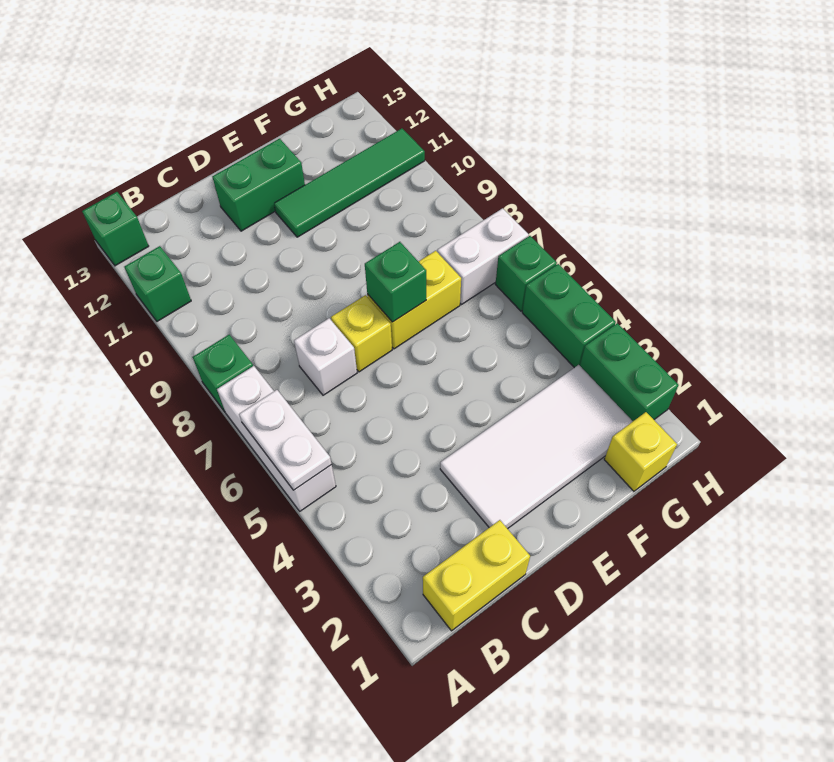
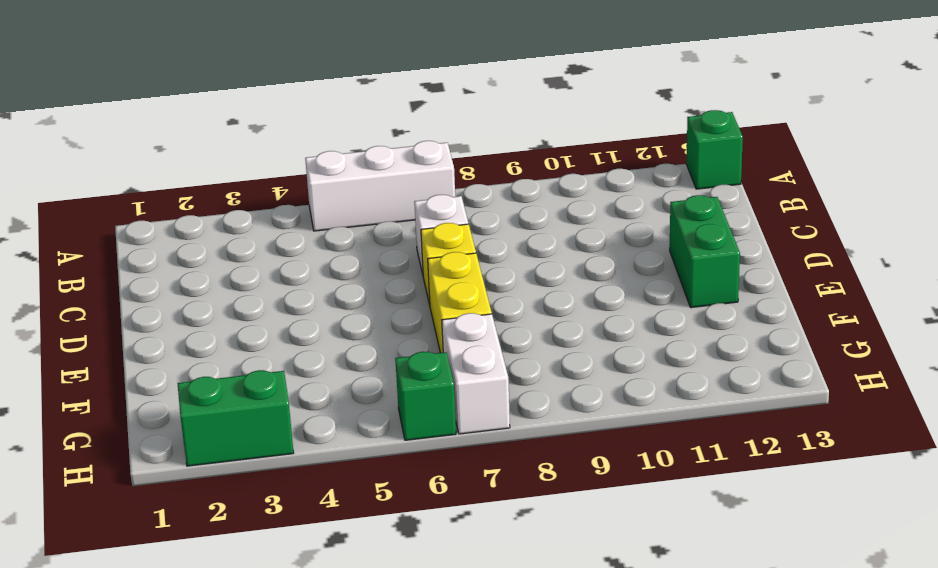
none -> green brick A8 level 1
none -> green brick A11 level 1
none -> yellow brick B1:C1 level 1

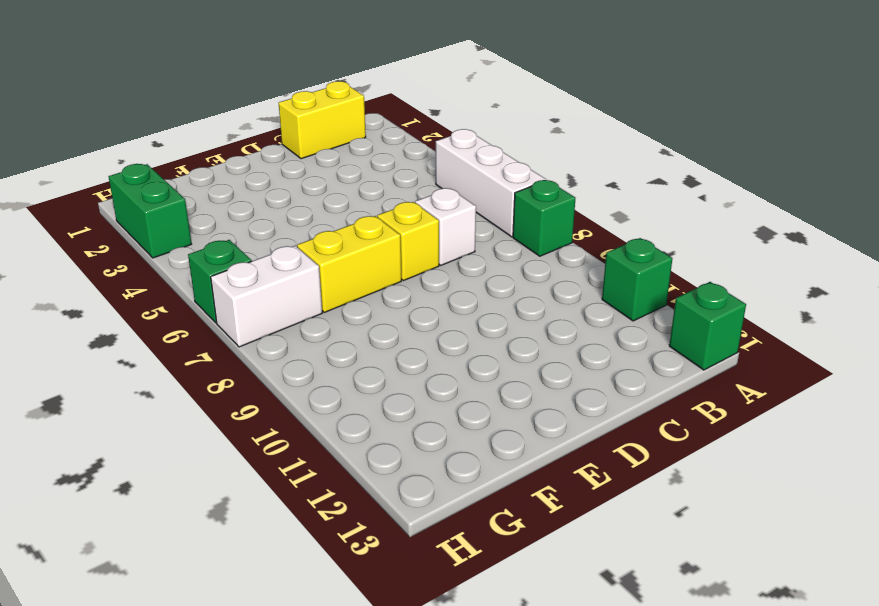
none -> white tile D2:G3 level 1
none -> green brick D12:E12 level 1
none -> green tile E11:H11 level 1

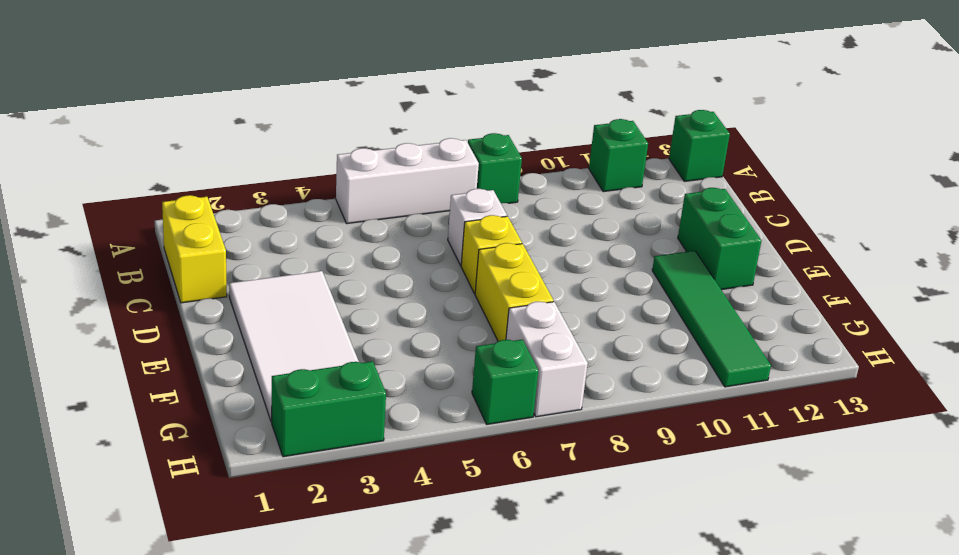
none -> yellow brick G1 level 1
none -> green brick H4:H5 level 1
none -> white plate A5:A6 level 2

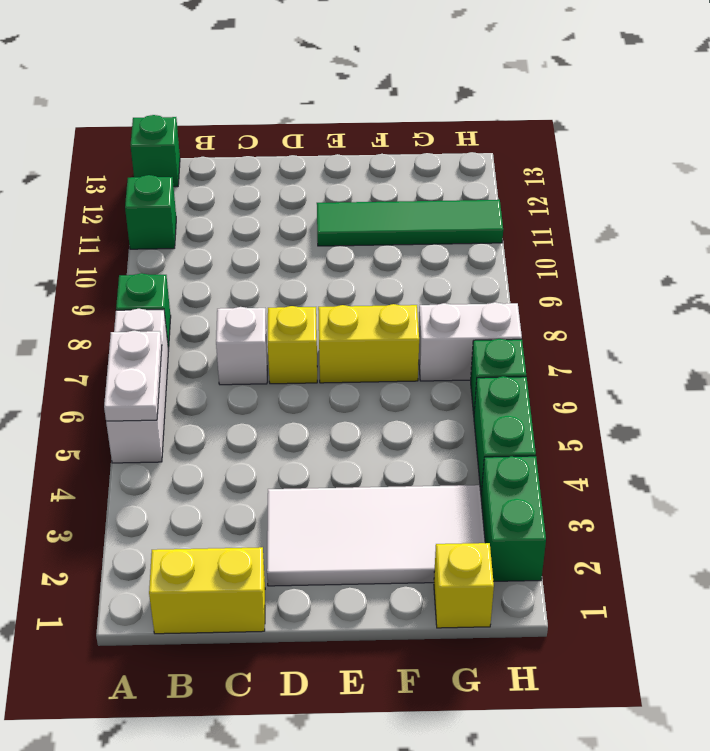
none -> green brick D12:E12 level 1
none -> green brick E7 level 2

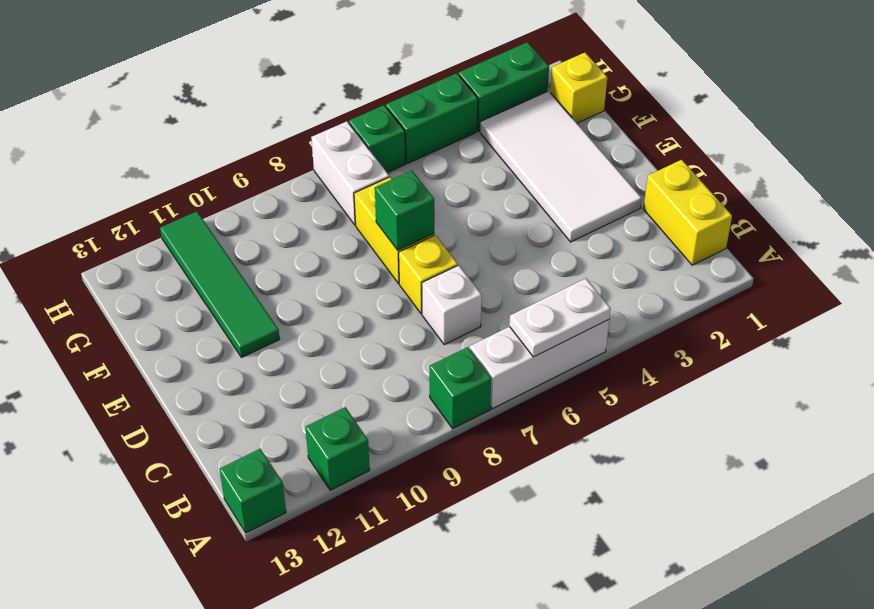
none -> green brick D12:E12 level 1

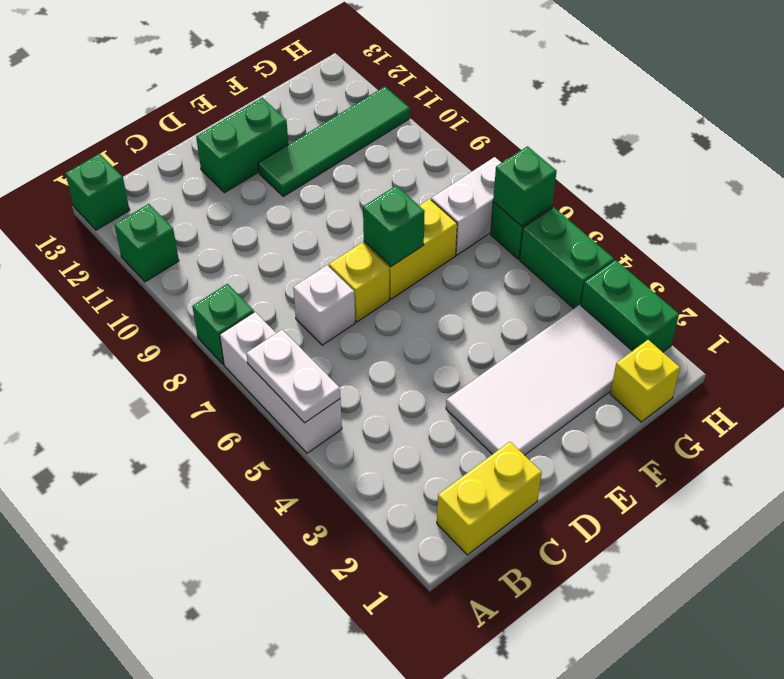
green brick H6 level 2 -> none

